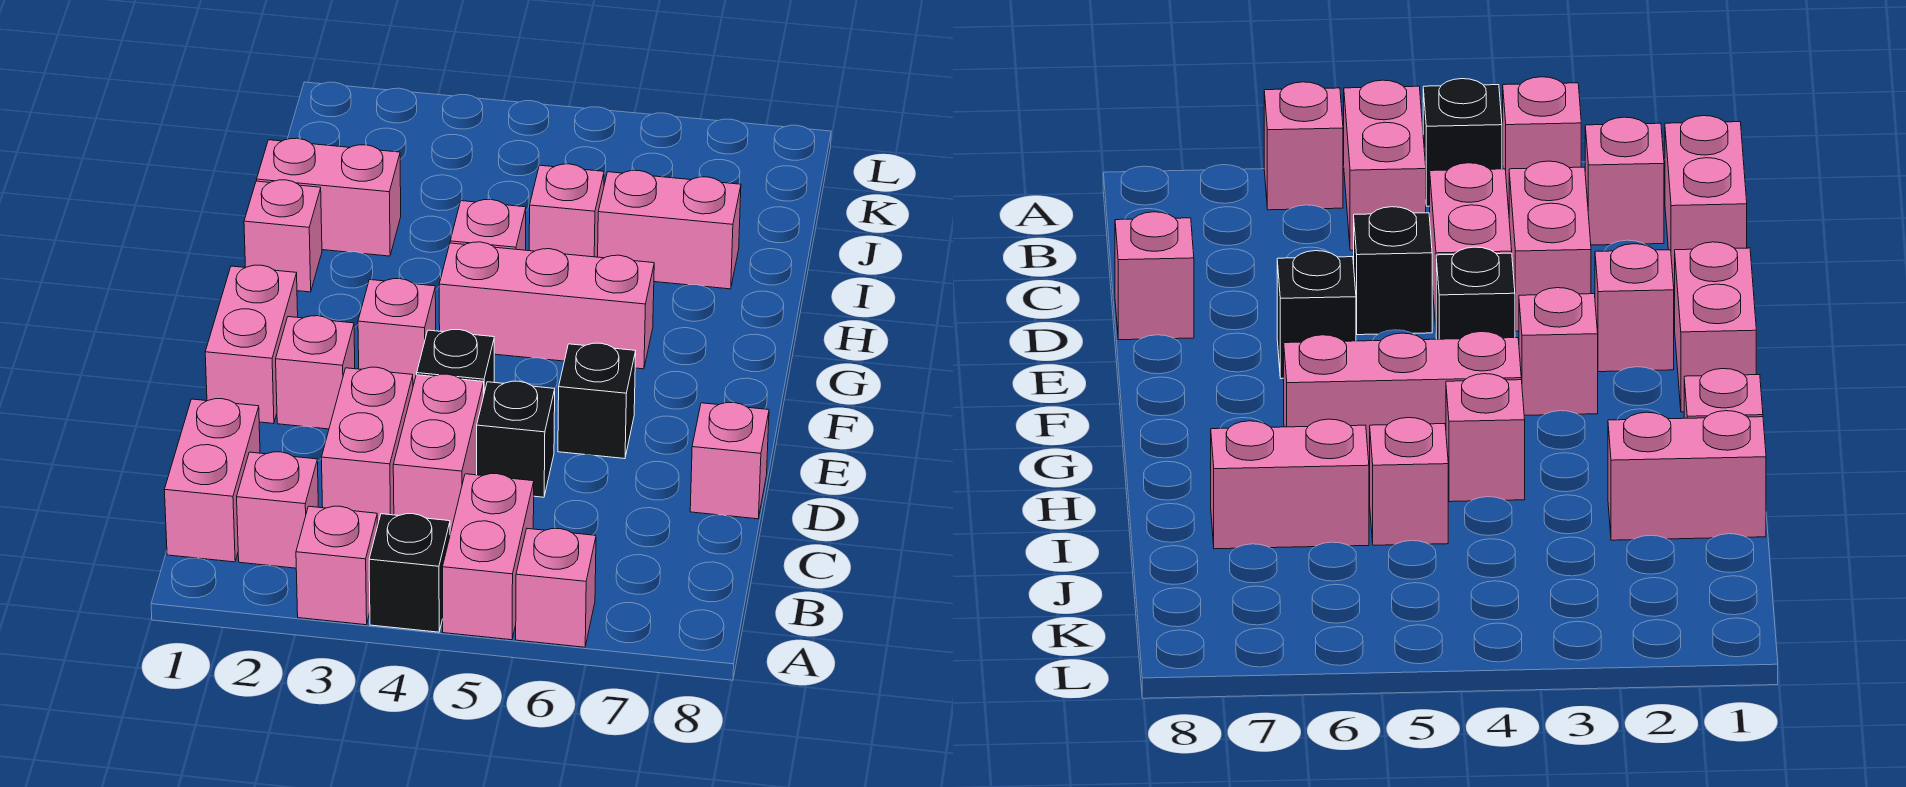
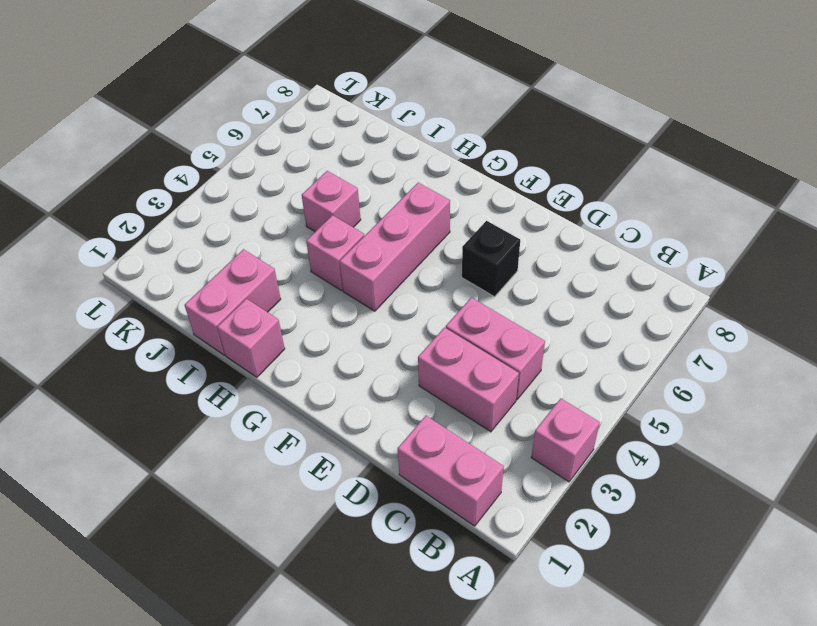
none -> black brick A4 level 1
none -> pink brick A5:B5 level 1
none -> pink brick A6 level 1

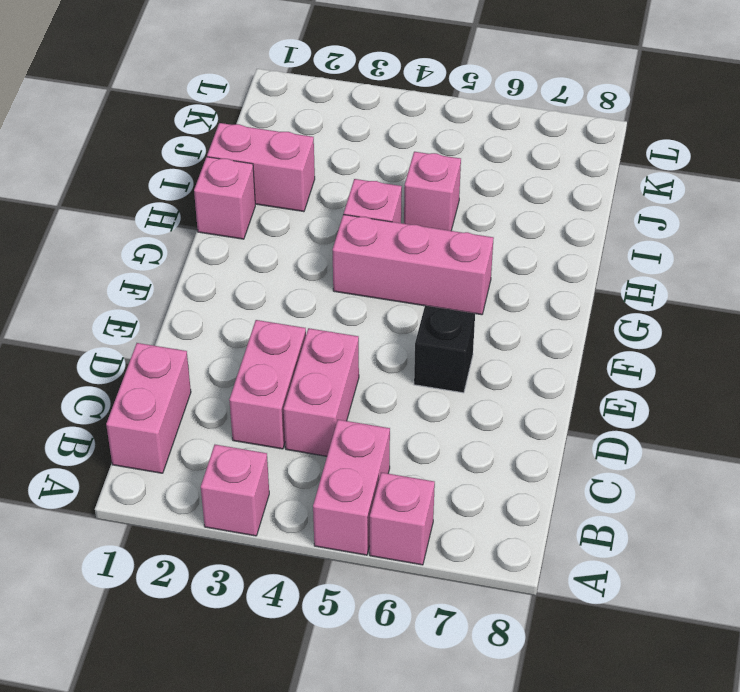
none -> black brick A4 level 1
none -> pink brick B2 level 1
none -> black brick D5 level 1

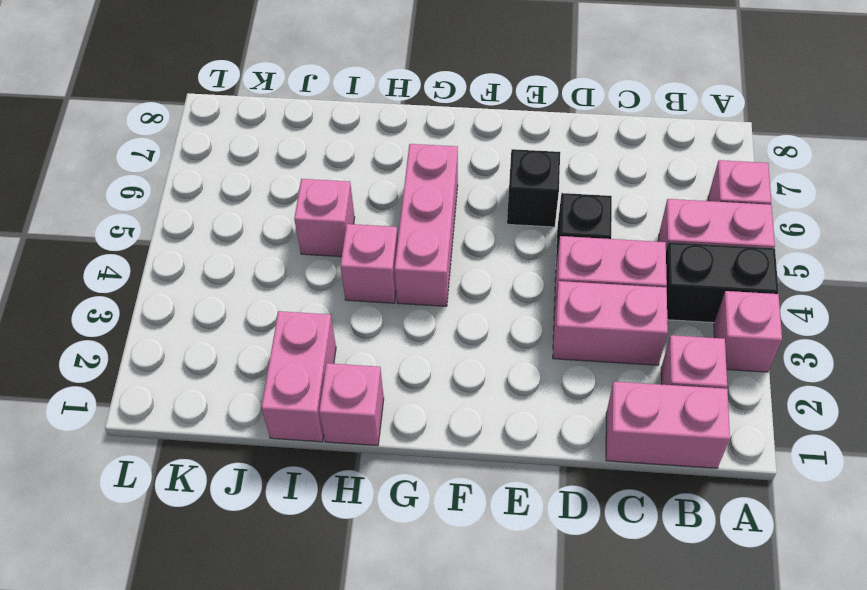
black brick A4:B4 level 1 -> black brick A4 level 1
none -> pink brick D8 level 1
none -> pink brick E1:F1 level 1
none -> pink brick E2 level 1

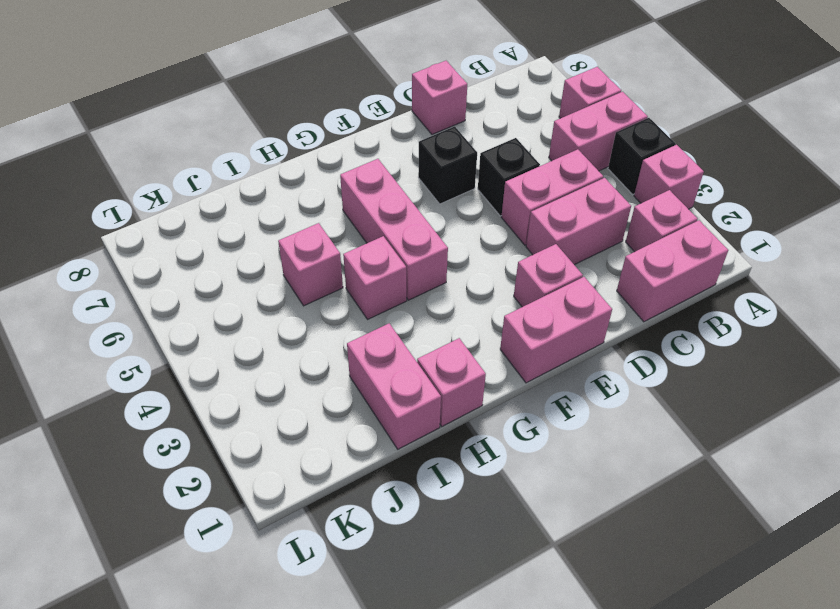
none -> black brick E4 level 1
none -> pink brick F3 level 1
none -> pink brick I6:I7 level 1

